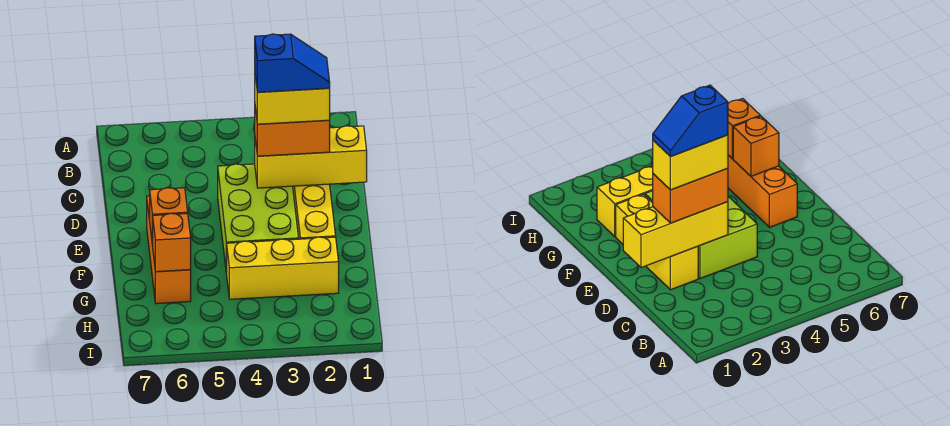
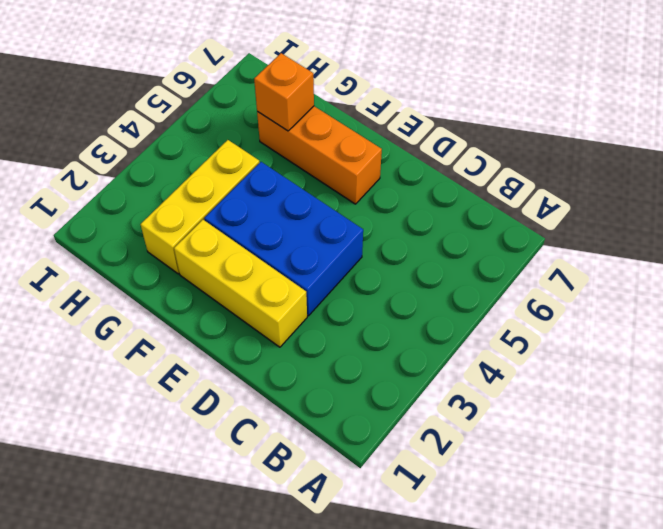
blue brick D3:F4 level 1 -> lime brick D3:F4 level 1
none -> yellow brick D1:D3 level 2
none -> orange brick F6 level 2

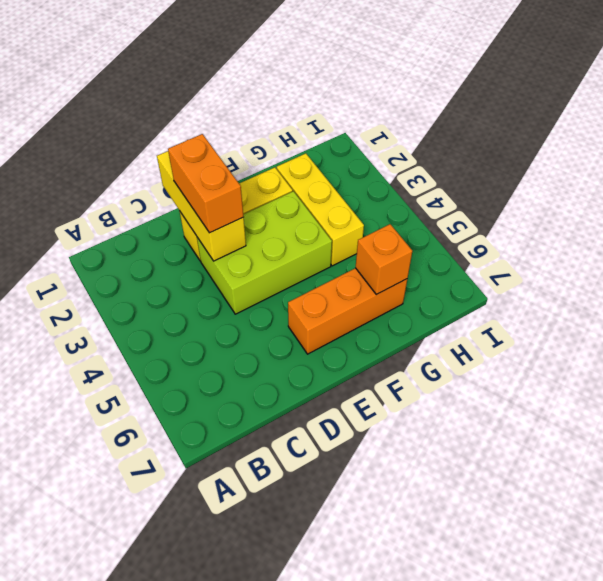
none -> orange brick F6 level 2
none -> yellow brick D2:D3 level 4

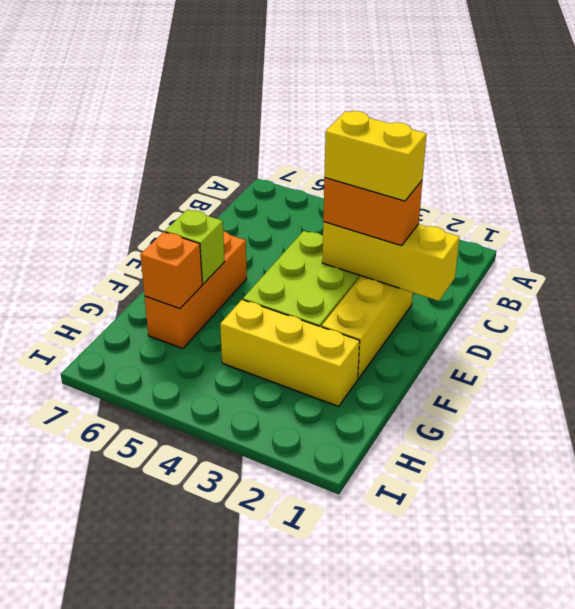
lime brick F6 level 2 -> orange brick F6 level 2
none -> blue slope D2:D3 level 5 top 3

